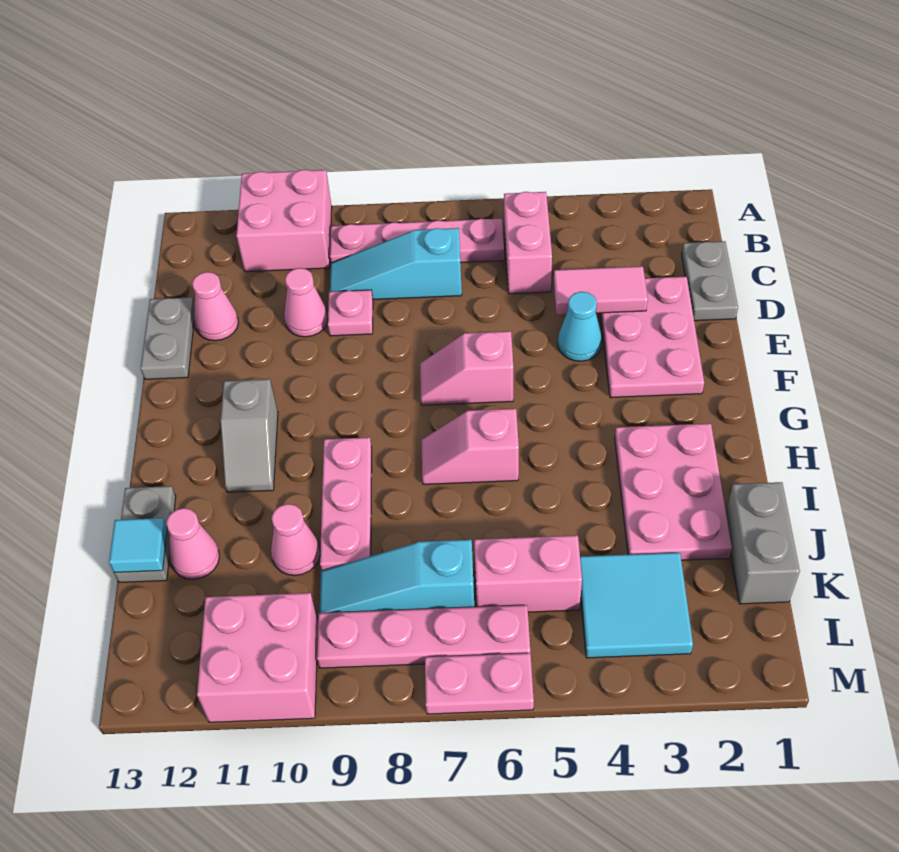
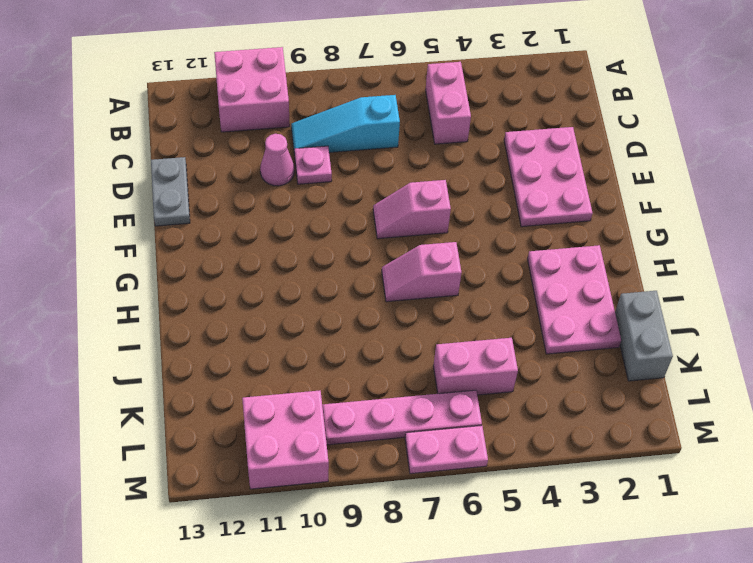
none -> pink plate B6:B9 level 1
none -> grey plate C1:D1 level 1
none -> pink cone D12 level 1

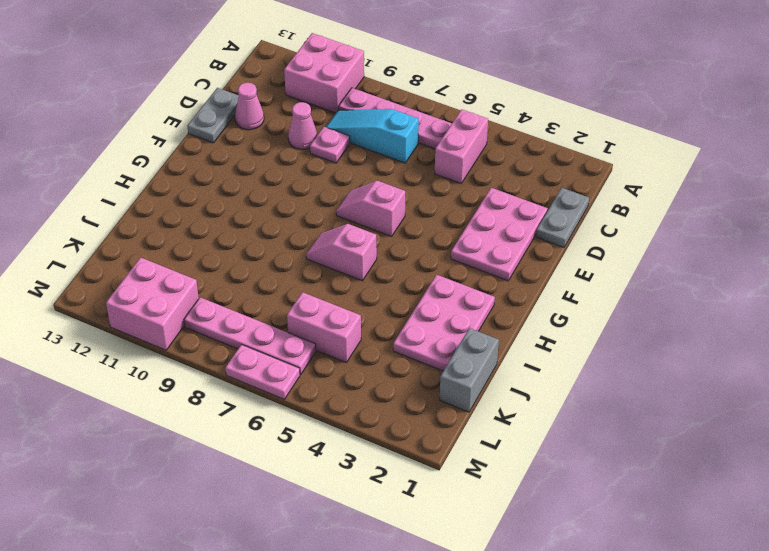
none -> cyan cone E4 level 1
none -> grey slope G11:H11 level 1 top G
none -> pink plate H9:J9 level 1

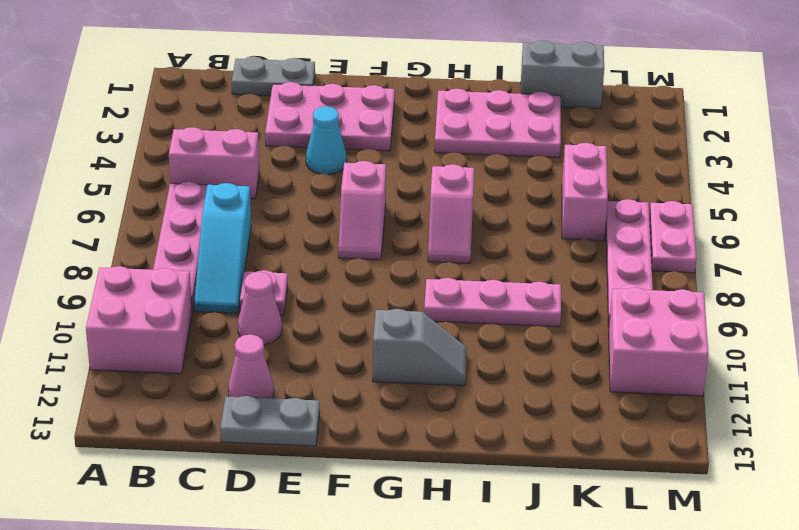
none -> grey plate I13:J13 level 1
none -> pink cone J10 level 1
none -> pink cone J12 level 1

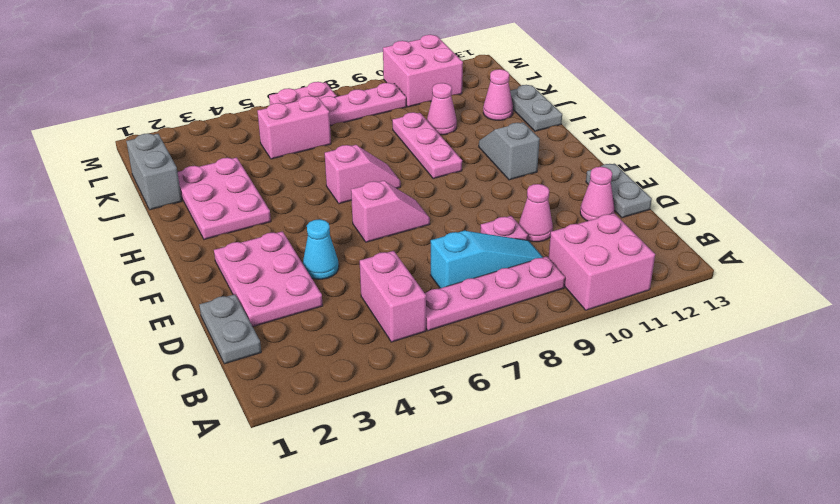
none -> cyan tile K3:L4 level 1
none -> cyan slope K7:K9 level 1 top 7
none -> pink tile D3:D4 level 2

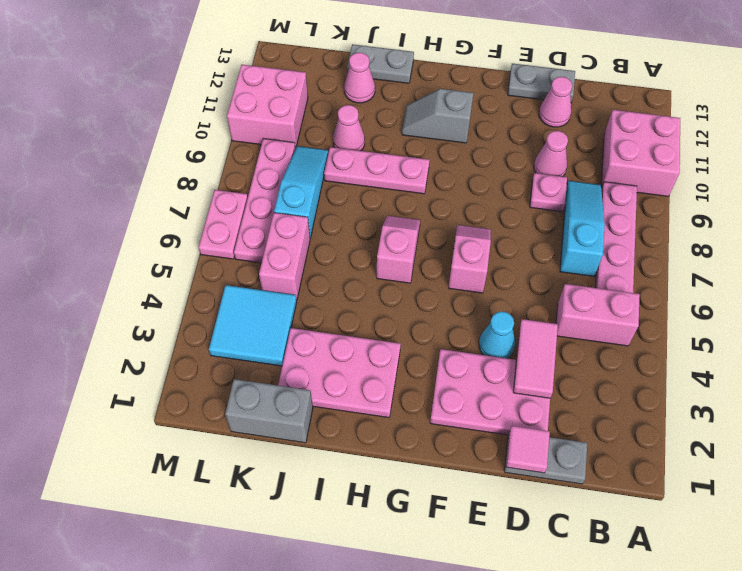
pink tile D1 level 2 -> none
none -> cyan tile J13 level 2

